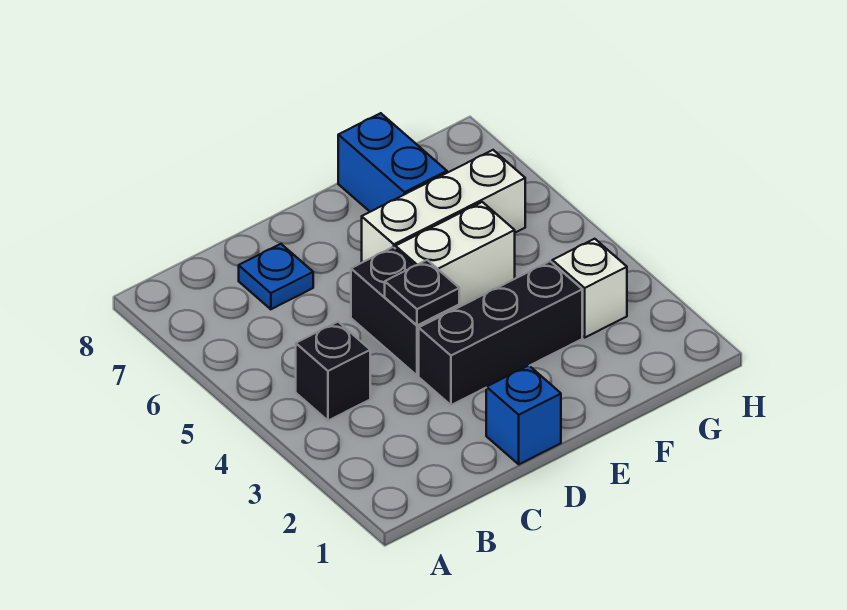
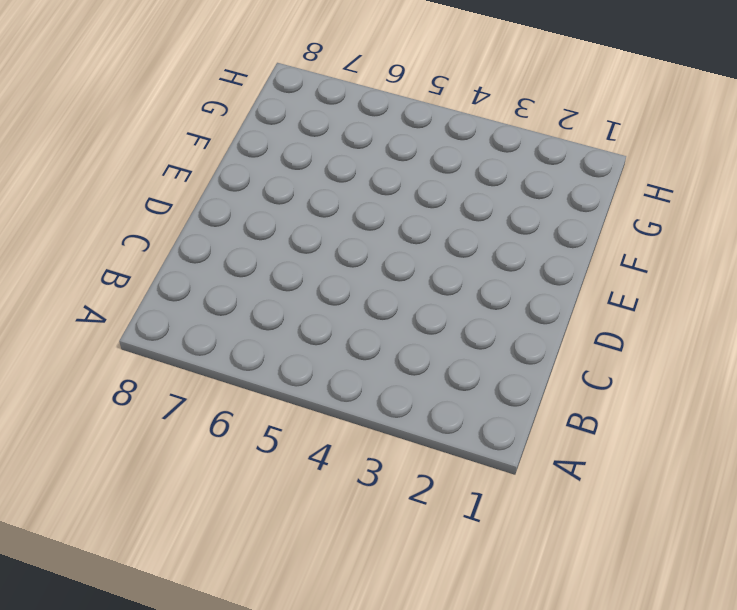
none -> black brick B4 level 1
none -> blue plate C7 level 1

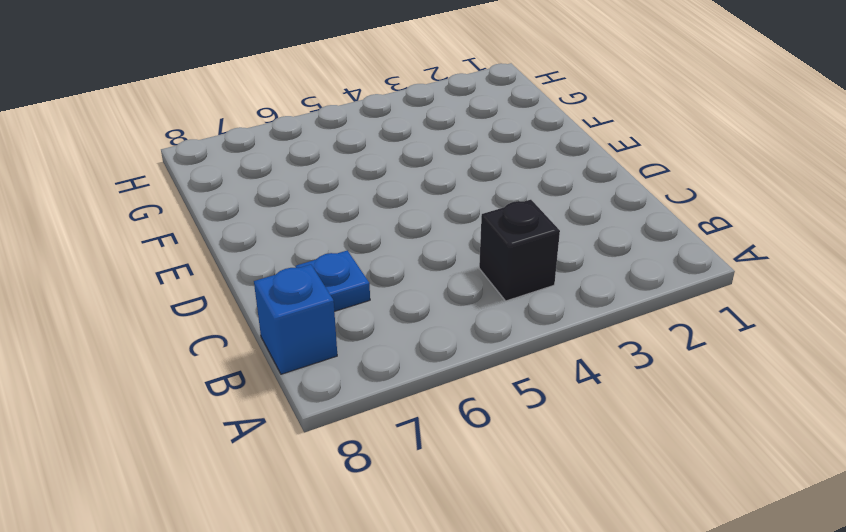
blue brick B8 level 1 -> blue brick D1 level 1
none -> black brick D3:F3 level 1
none -> black brick D4:D5 level 1

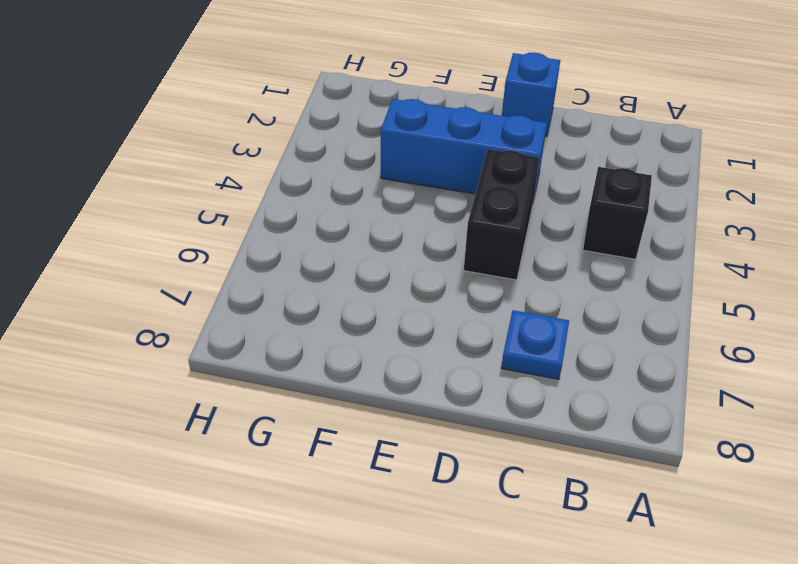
blue brick D3:F3 level 1 -> black brick D3:F3 level 1
none -> white brick E5:F5 level 1
none -> white brick E6:G6 level 1

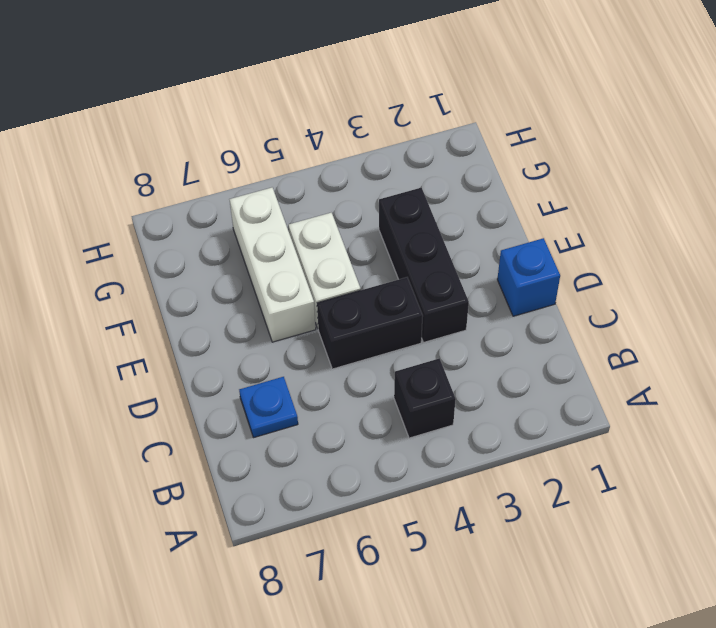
none -> blue brick F7:F8 level 1
none -> white brick G3 level 1

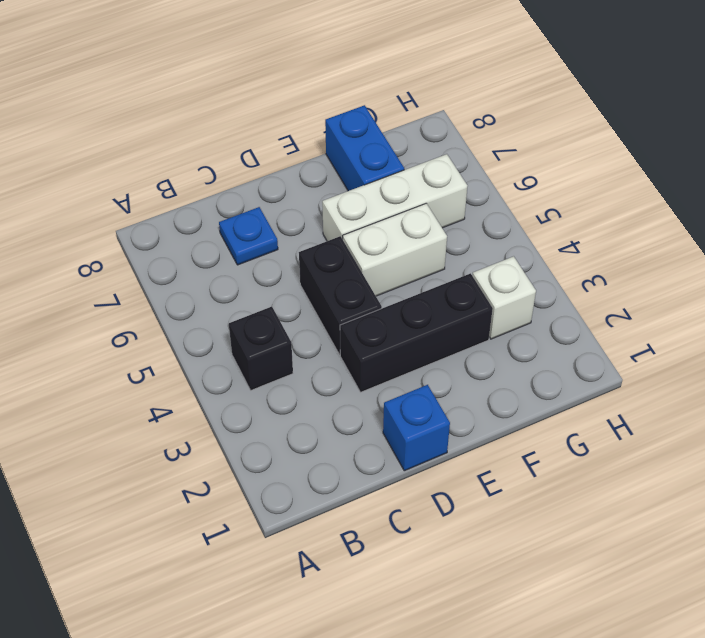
none -> black plate D4 level 2

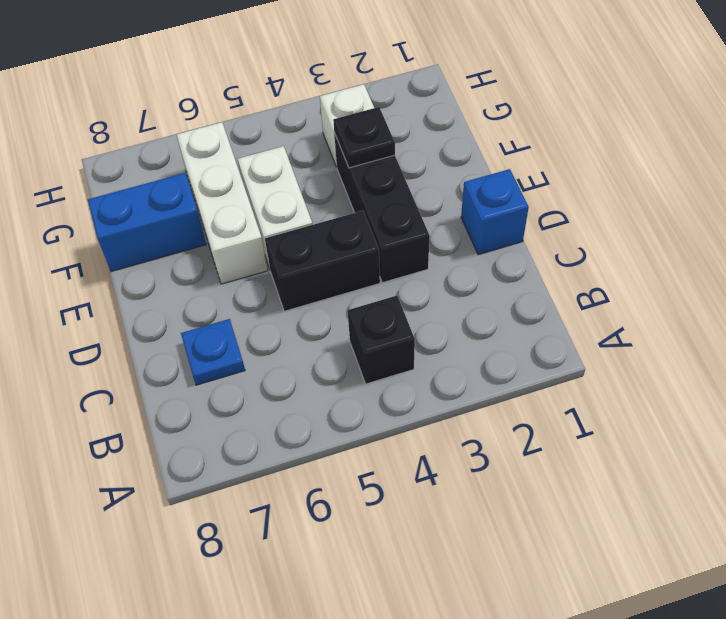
black plate F3 level 2 -> black plate D4 level 2

